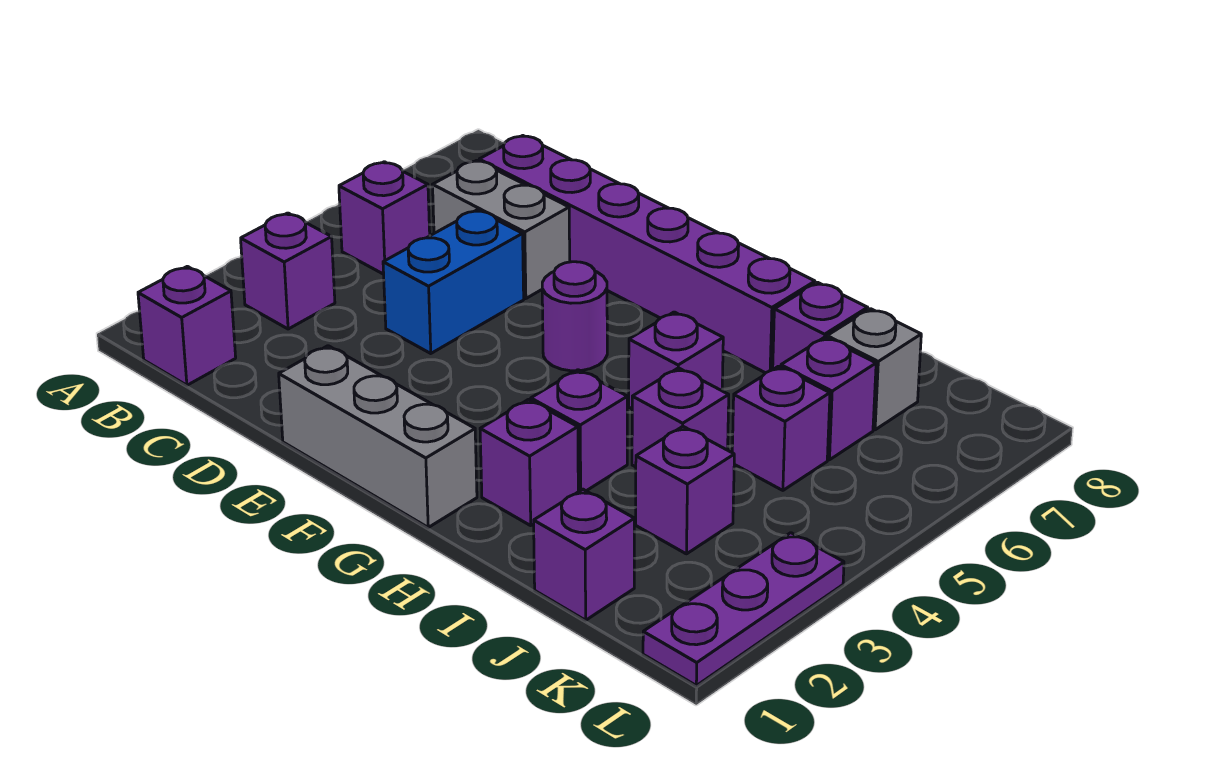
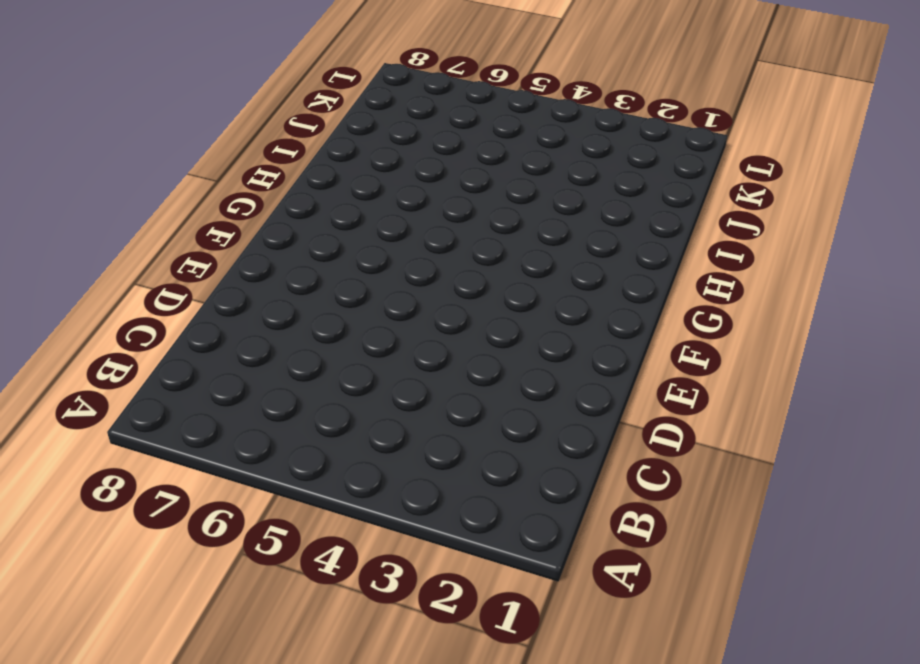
none -> purple brick B1 level 1
none -> purple brick B3 level 1
none -> purple brick B5 level 1

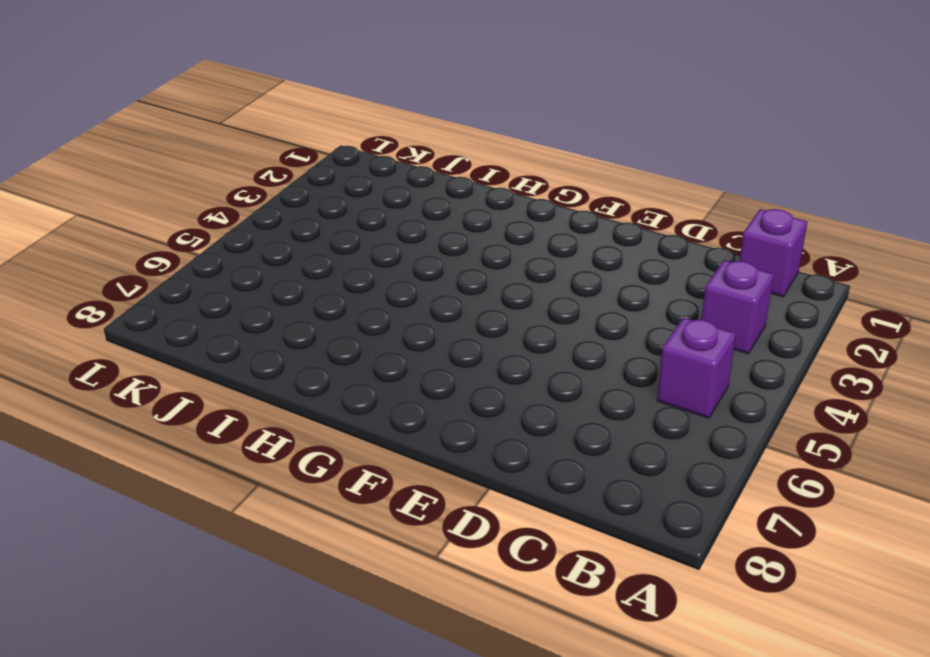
none -> grey brick C6:D6 level 1
none -> purple brick C7:H7 level 1
none -> blue brick D4:D5 level 1

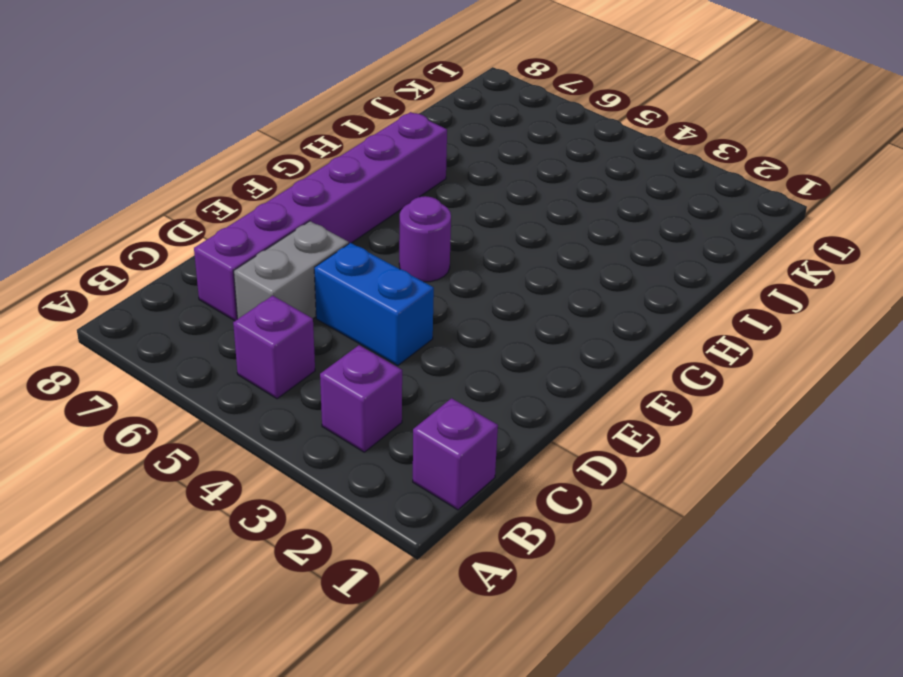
none -> grey brick E1:G1 level 1
none -> purple brick H2 level 1
none -> purple brick H3 level 1

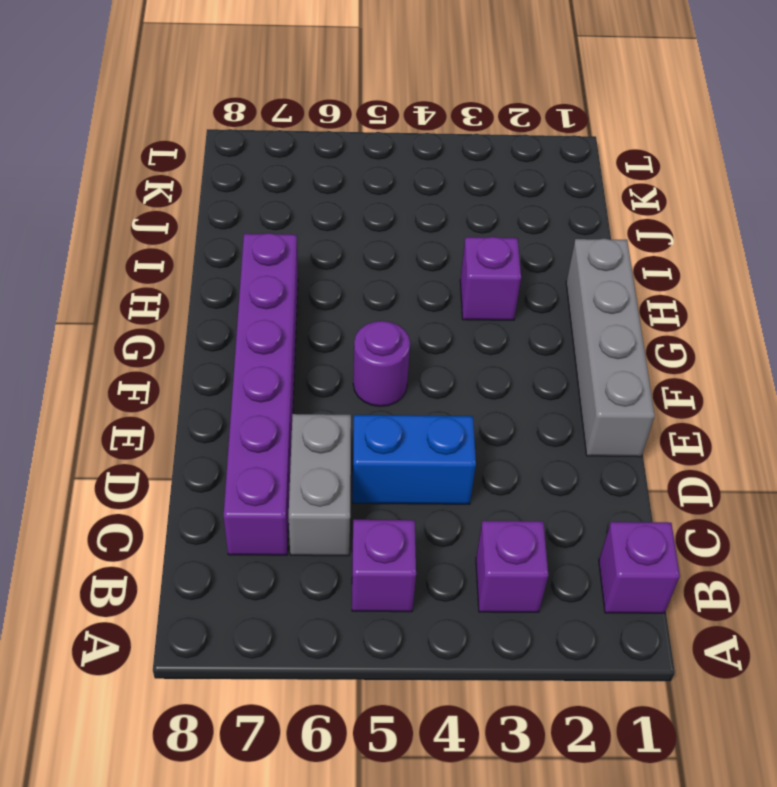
grey brick E1:H1 level 1 -> grey brick E1:G1 level 1
none -> purple brick H2 level 1
none -> purple brick H5 level 1
none -> purple brick I4 level 1

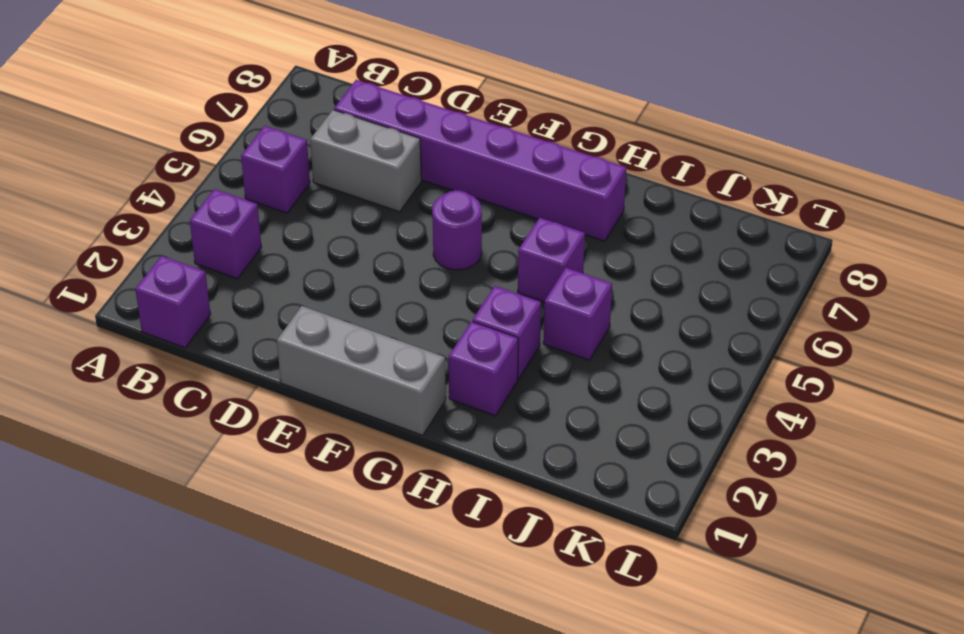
none -> blue brick D4:D5 level 1
none -> purple brick I7 level 1
none -> purple brick J1 level 1

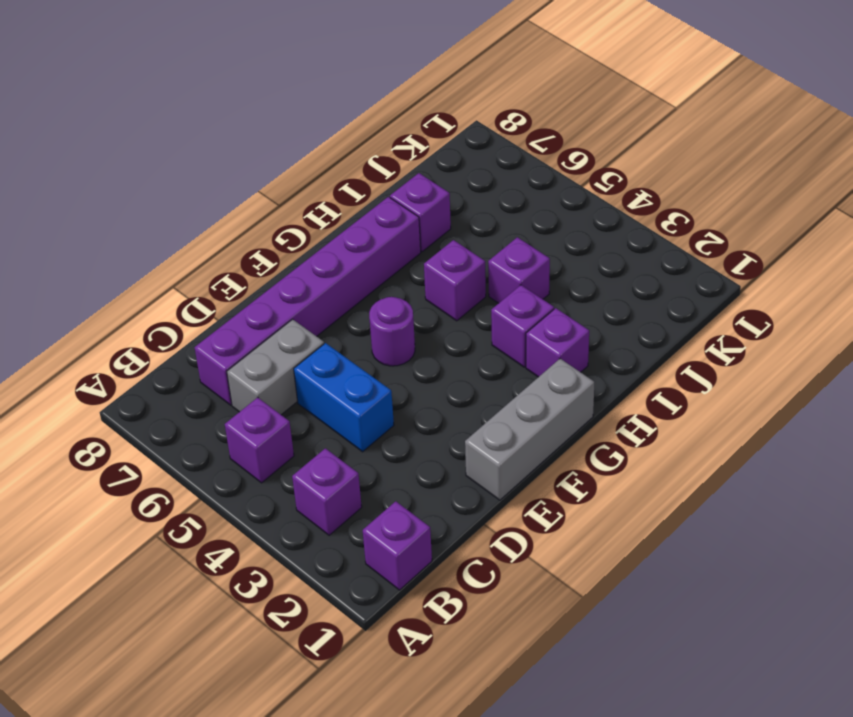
none -> purple brick J1 level 1
none -> purple brick J3 level 1
none -> purple brick J5 level 1

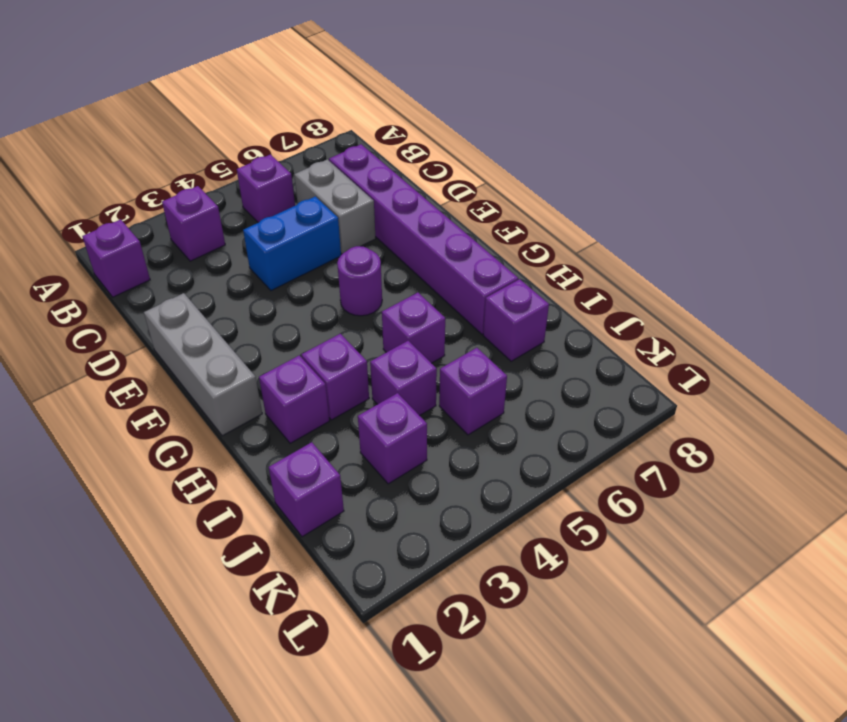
none -> purple brick J6 level 1
none -> grey brick J7 level 1
none -> purple plate L1:L3 level 1

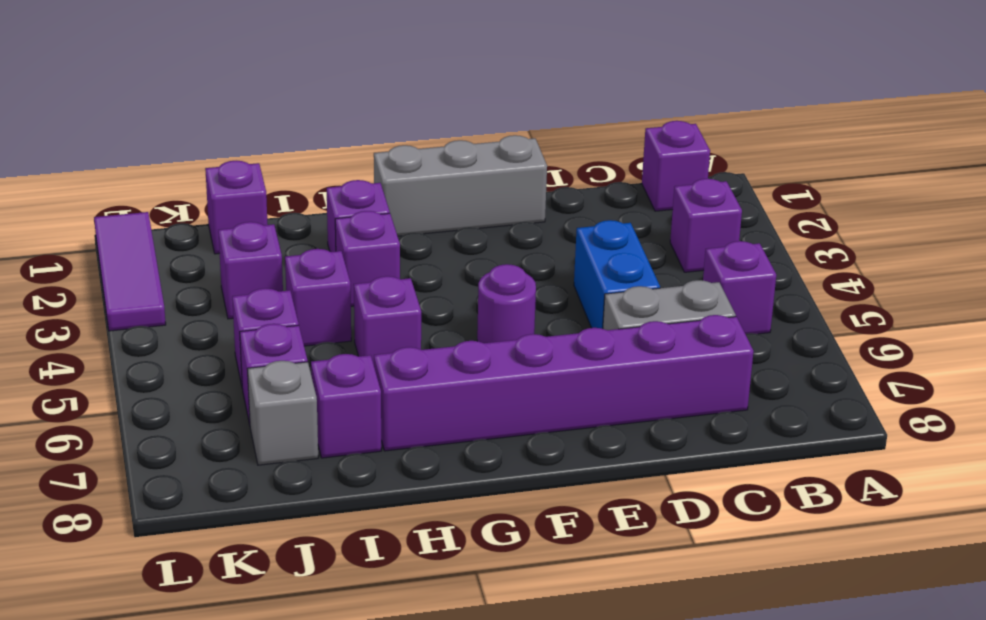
purple tile L1:L3 level 1 -> purple plate L1:L3 level 1

